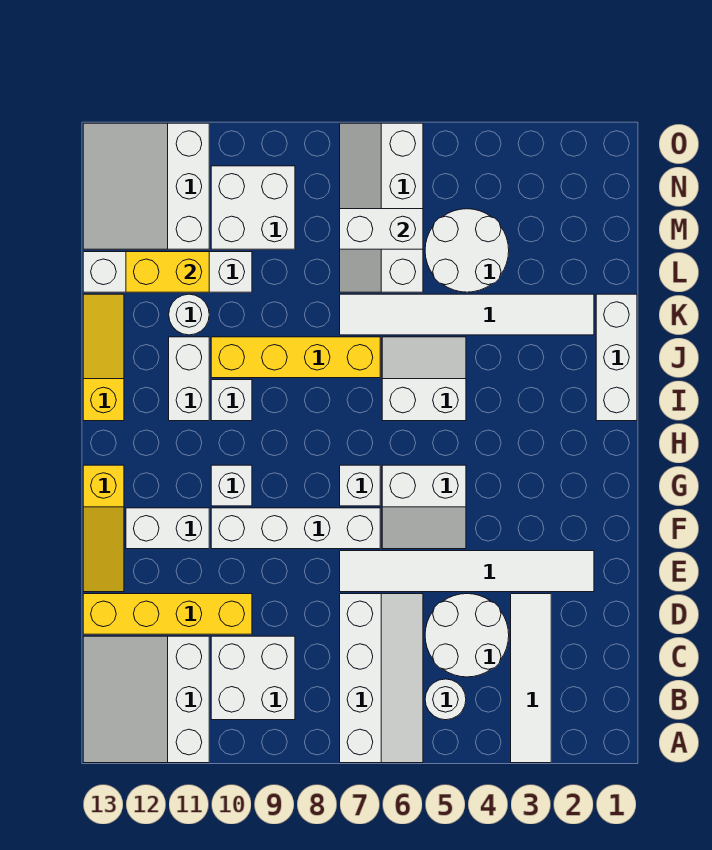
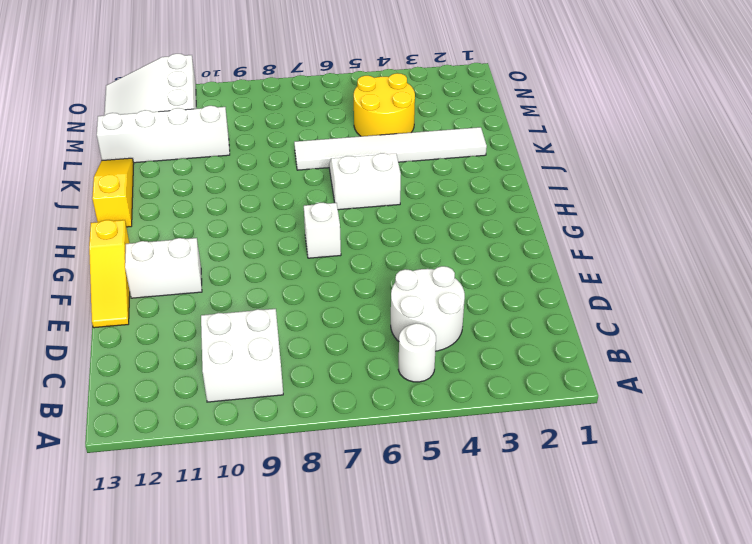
yellow round brick L4:M5 level 1 -> white round brick L4:M5 level 1
none -> white tile A3:D3 level 1
none -> white slope A6:D7 level 1 top 7
none -> white slope A11:C13 level 1 top 11

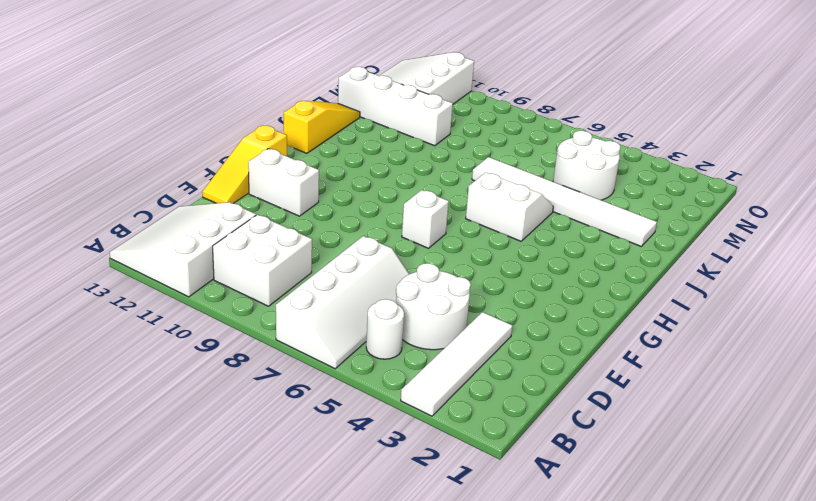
none -> yellow brick D10:D13 level 1
none -> white tile E2:E7 level 1
none -> white slope F5:G6 level 1 top G

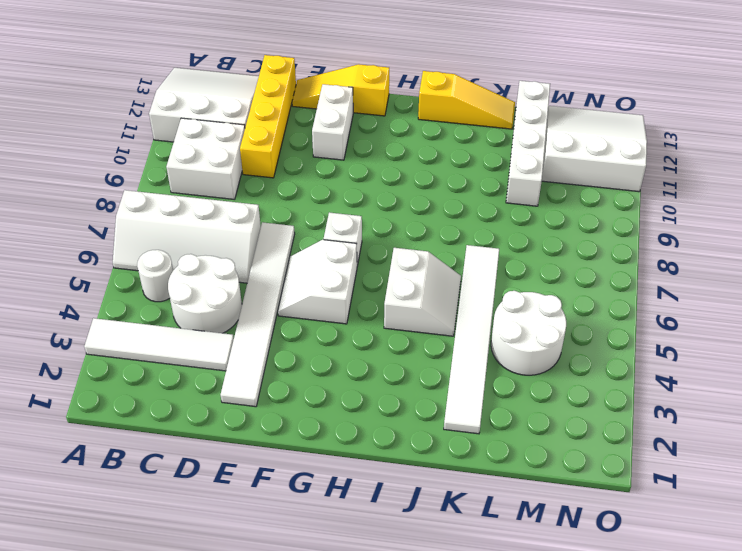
none -> white brick F7:F10 level 1
none -> white brick G10 level 1
none -> white brick I1:K1 level 1

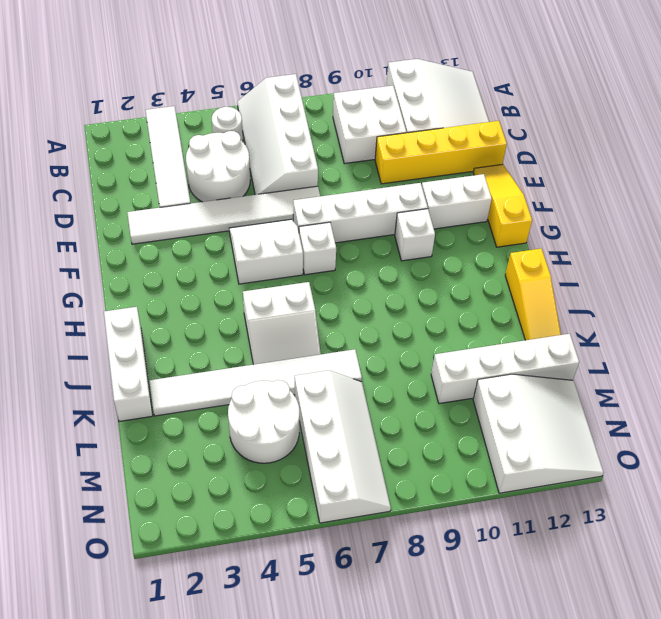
none -> white brick I10 level 1
none -> white brick I11:J11 level 1
none -> yellow brick J7:J10 level 1

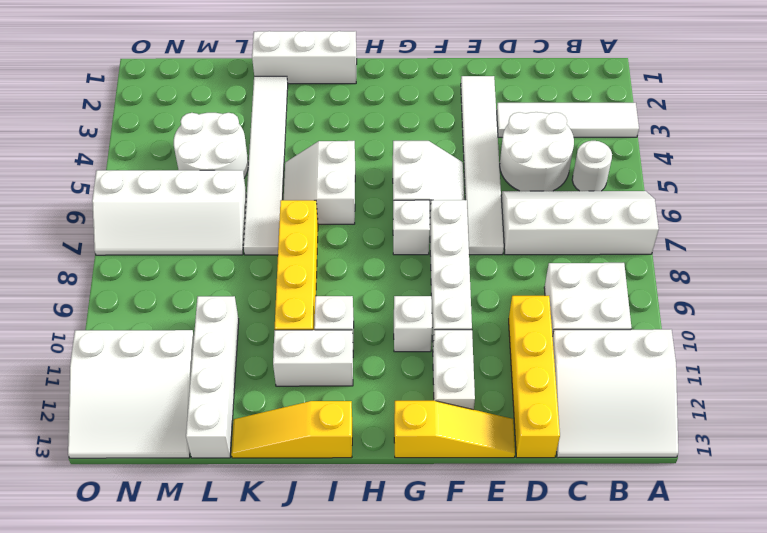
none -> white round brick K11 level 1
none -> white brick M9:N10 level 1
none -> yellow brick L11:L12 level 2

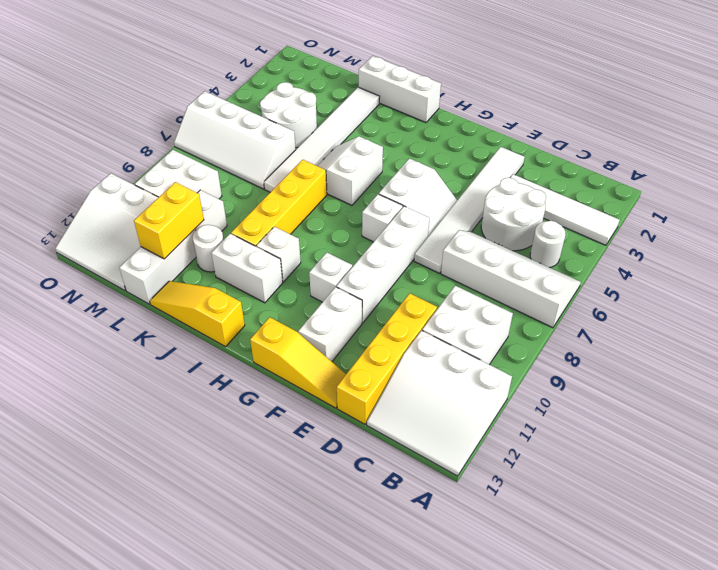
none -> white brick M6:M7 level 2

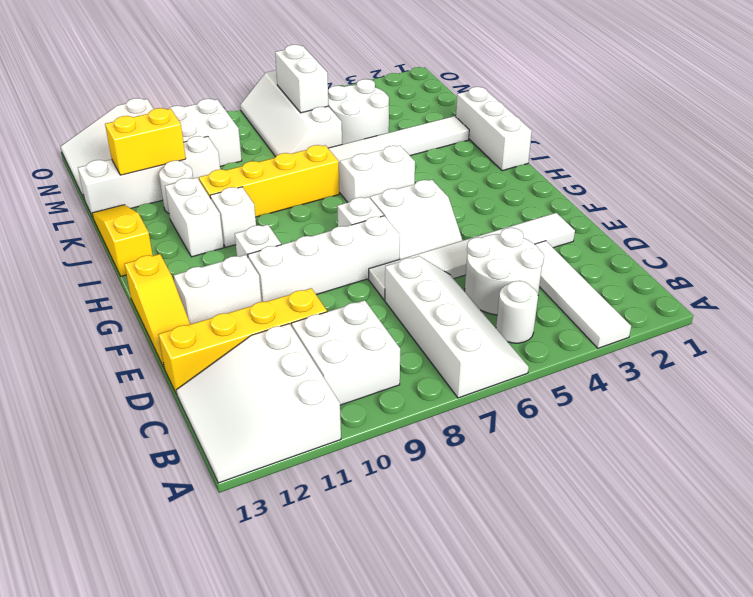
white brick M6:N6 level 2 -> white brick M6:M7 level 2

